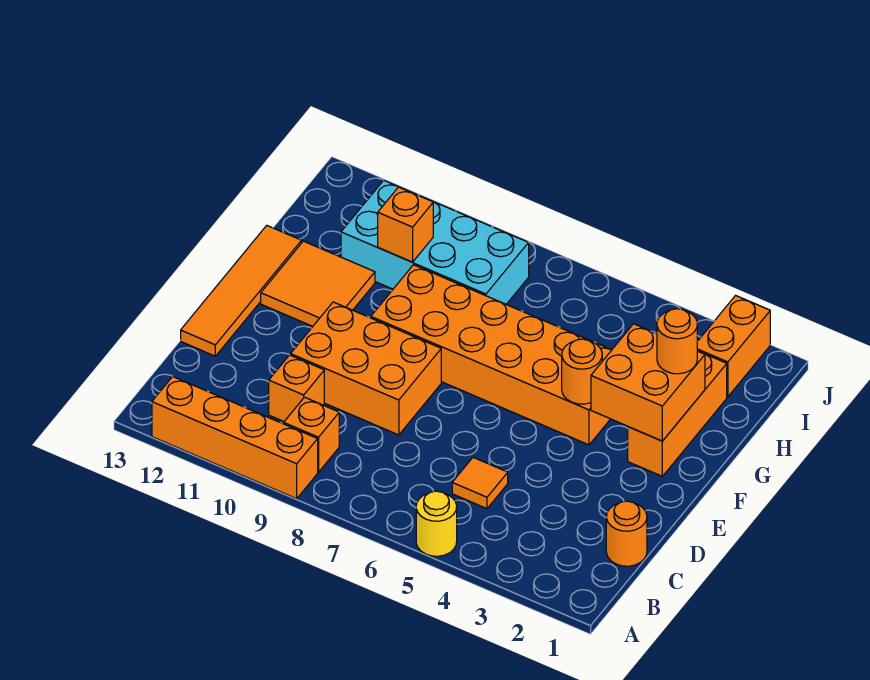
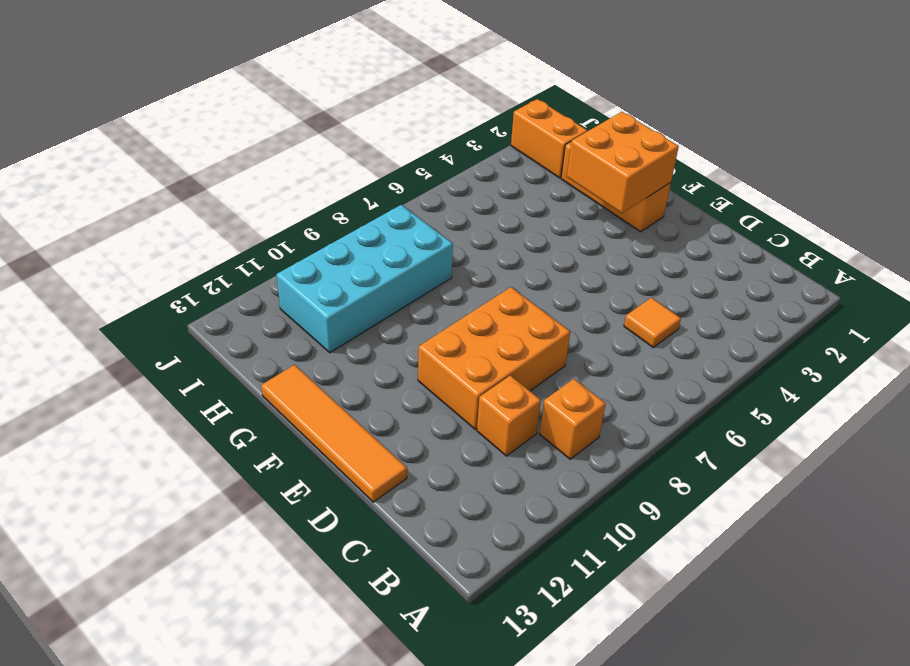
none -> yellow round brick A5 level 1
none -> orange brick A9:A12 level 1
none -> orange round brick C1 level 1

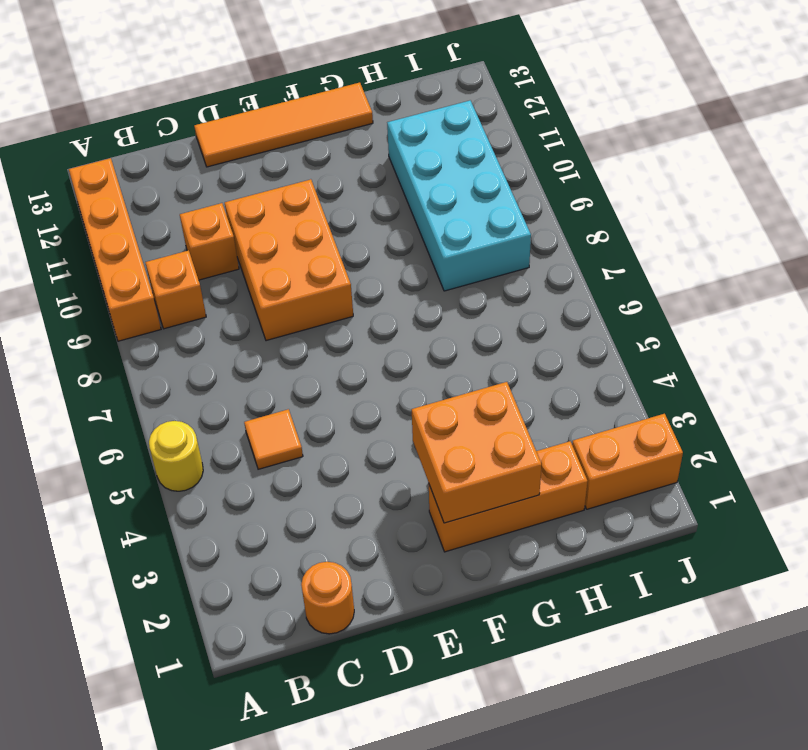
none -> orange brick F4:G9 level 1
none -> orange tile F11:G12 level 1
none -> orange round brick F4 level 2

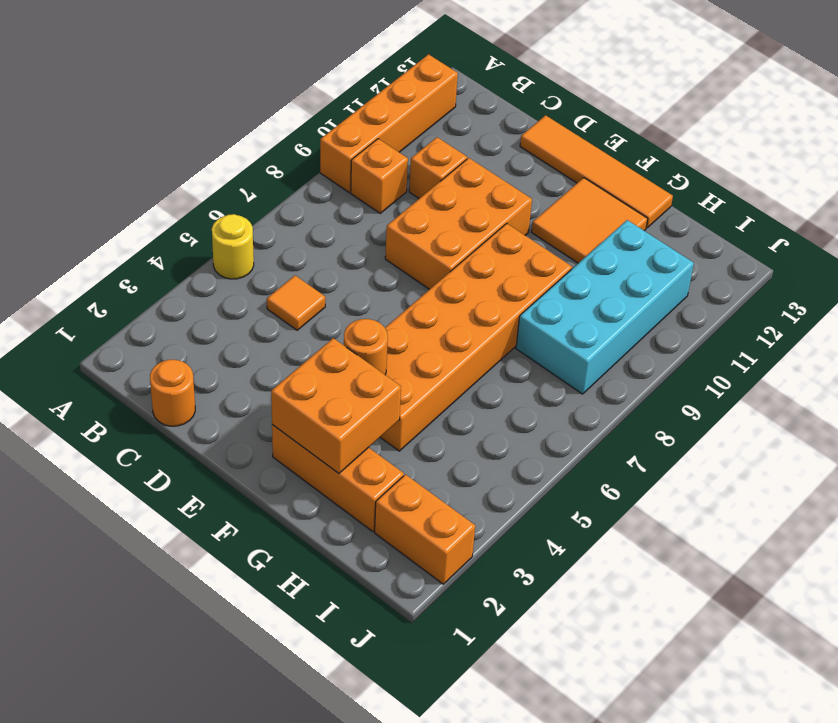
none -> orange brick H10 level 2
none -> orange round brick G2 level 3

